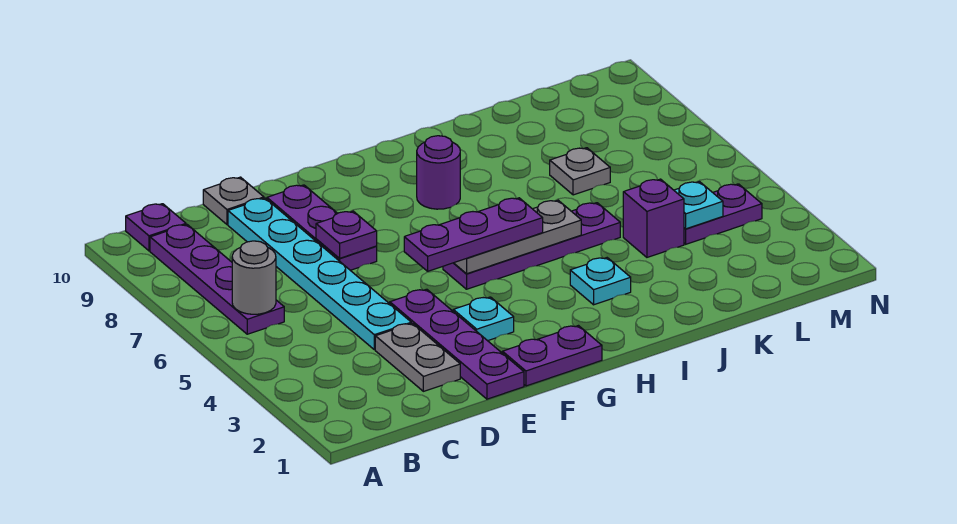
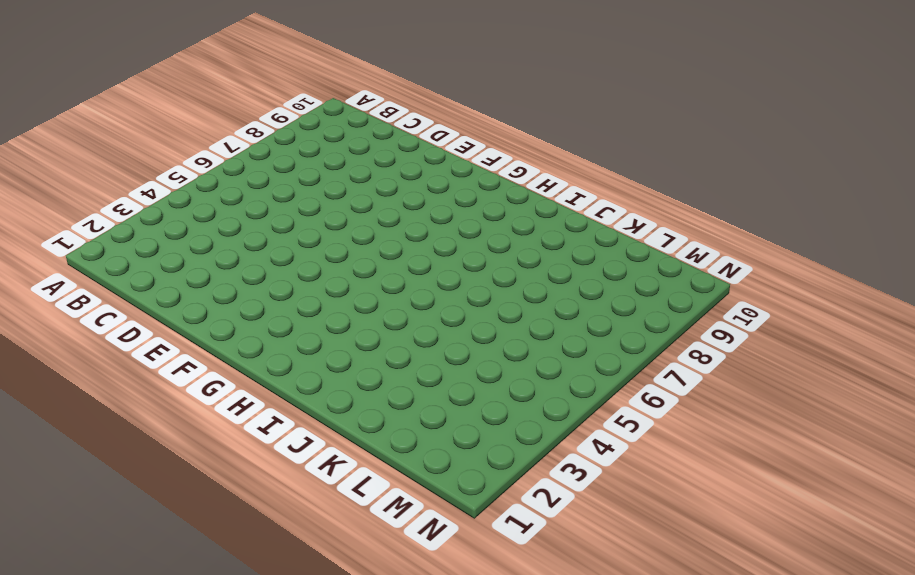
none -> purple plate B6:B9 level 1
none -> purple plate B10 level 1
none -> grey plate D2:D3 level 1

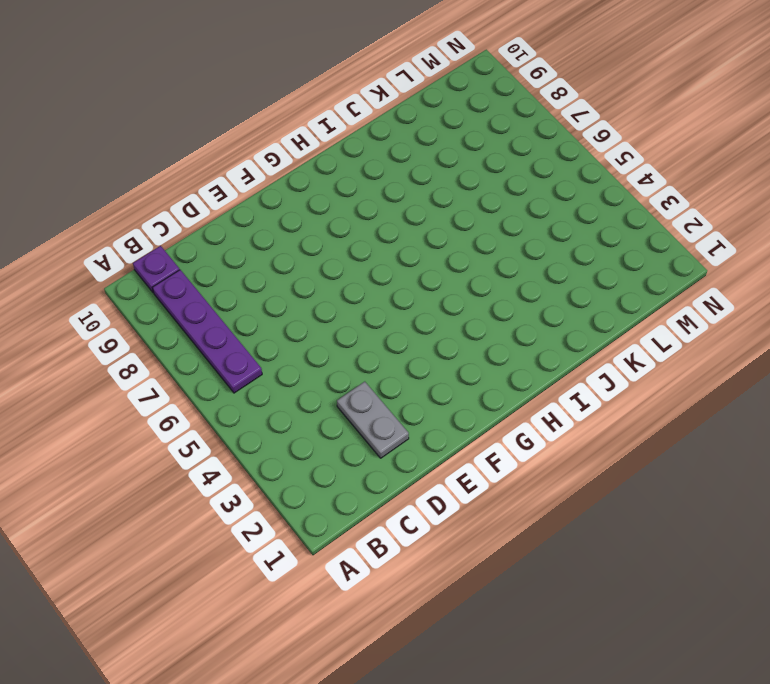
none -> cyan plate D4:D9 level 1
none -> grey plate D10 level 1
none -> purple plate E1:E4 level 1

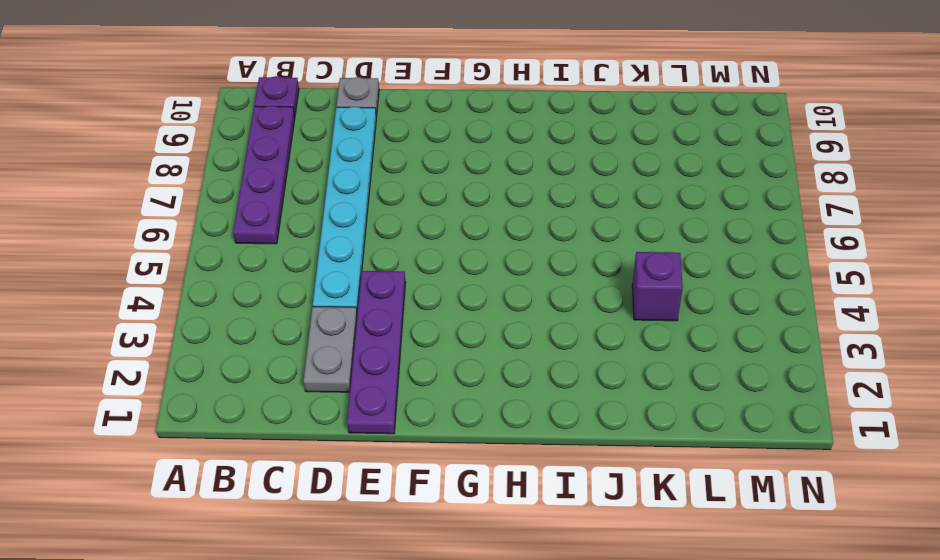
none -> purple plate E7:E9 level 1
none -> purple plate F1:G1 level 1
none -> cyan plate F3 level 1

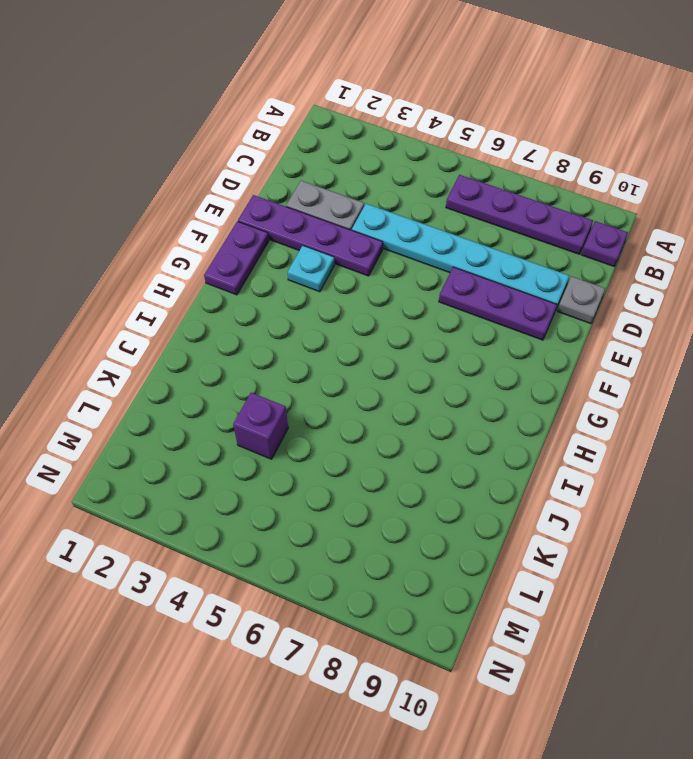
none -> purple plate G5:J5 level 1
none -> purple round brick H8 level 1
none -> cyan plate I3 level 1

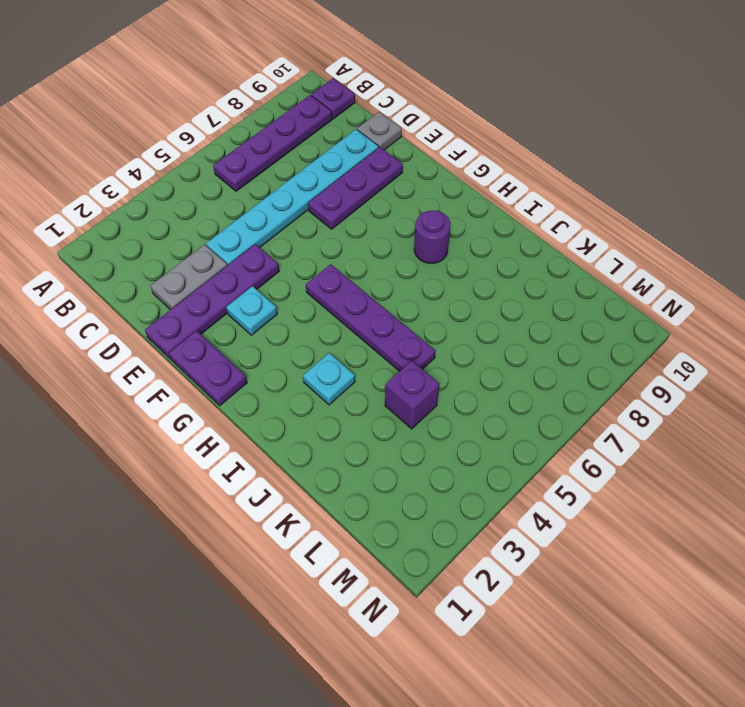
none -> grey plate K7 level 1
none -> purple plate L4:M4 level 1
none -> grey round brick B6 level 2

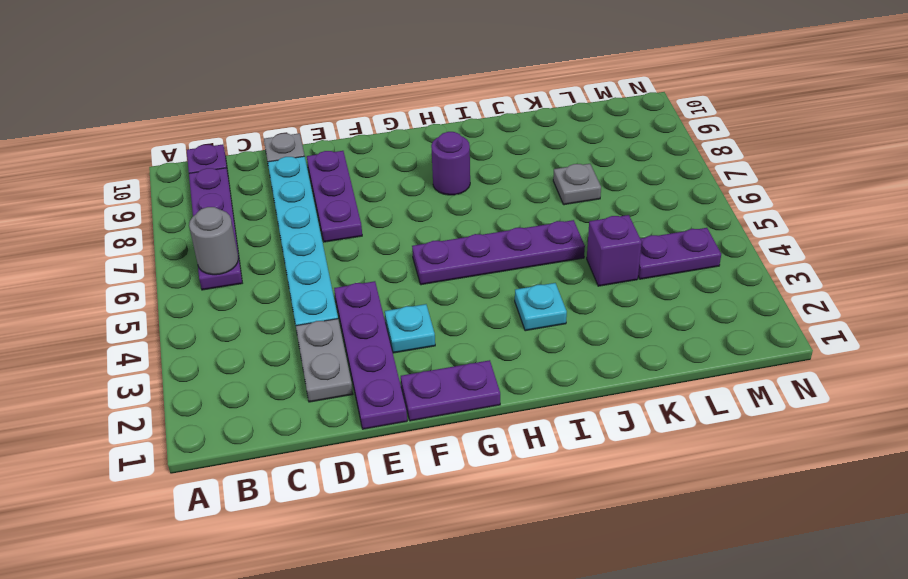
none -> purple plate E7 level 2
none -> grey plate G5:I5 level 2
none -> cyan plate L4 level 2

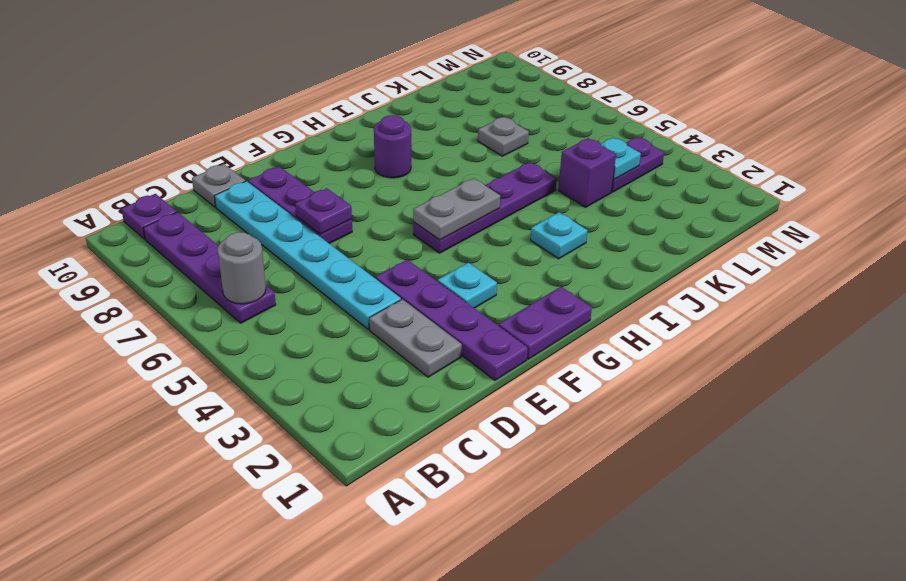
grey plate G5:H5 level 2 -> grey plate G5:I5 level 2
none -> purple plate F5:H5 level 3

